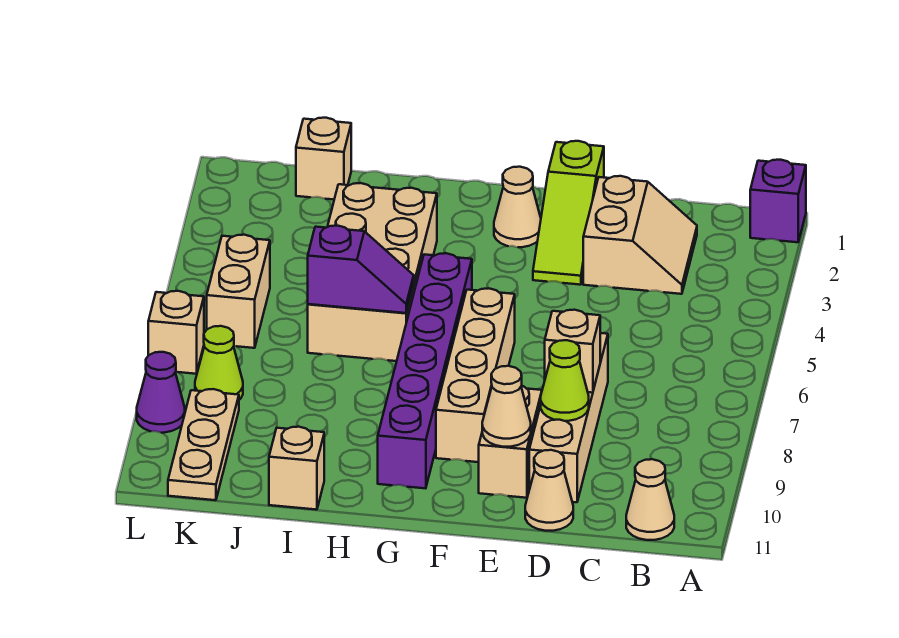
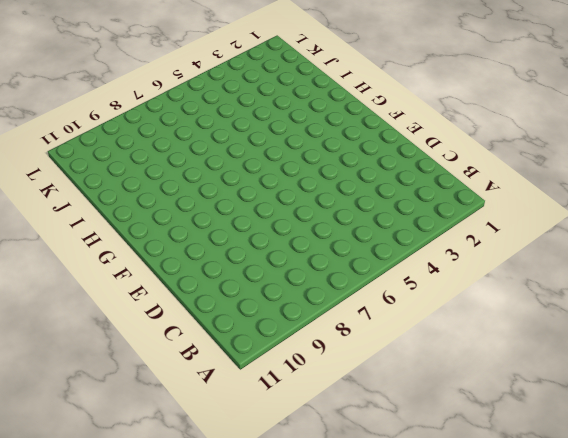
none -> purple brick A1 level 1
none -> tan cone B11 level 1
none -> tan slope C2:D3 level 1 top D

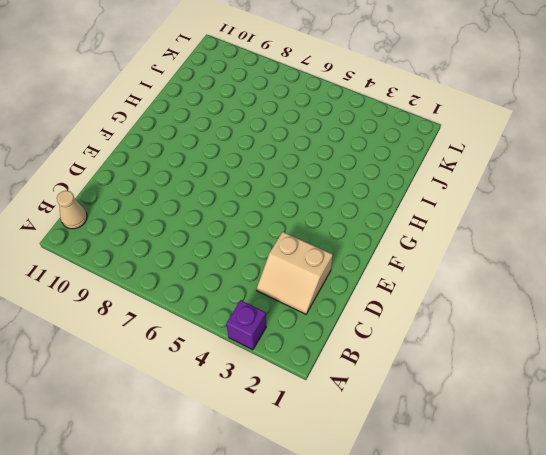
purple brick A3 level 1 -> purple brick A1 level 1
none -> tan brick D7:D10 level 1
none -> tan cone D11 level 1
none -> lime slope E1:E3 level 1 top 1

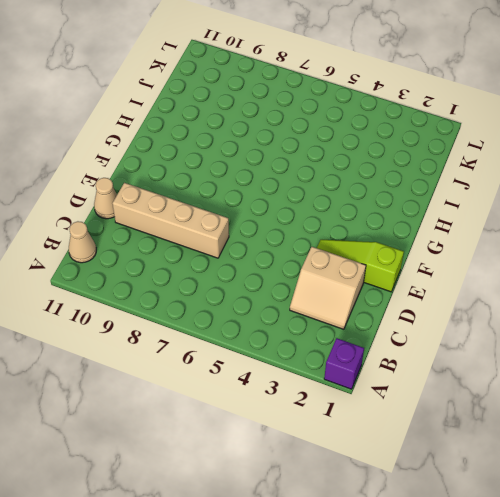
none -> tan brick E9:E10 level 1
none -> tan cone F2 level 1
none -> tan brick F6:F9 level 1

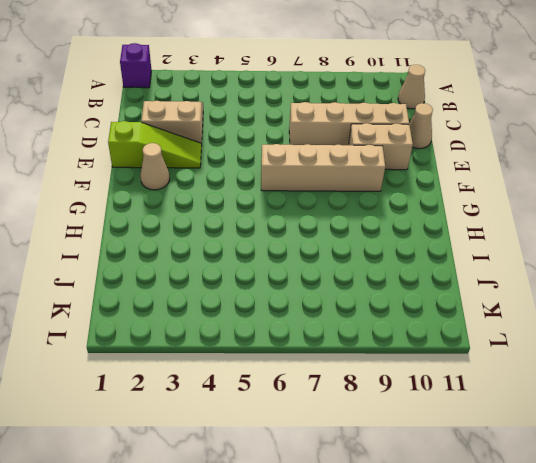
none -> purple brick G5:G10 level 1
none -> tan brick H3:I6 level 1
none -> tan brick I11 level 1

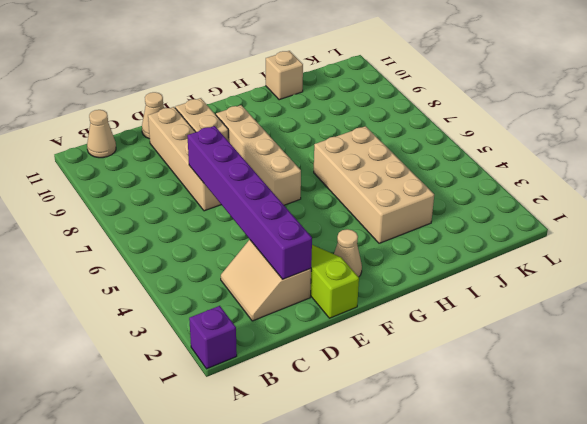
purple brick D2:D7 level 2 -> purple brick G5:G10 level 1
none -> tan brick J1 level 1
none -> tan brick K5:K6 level 1
none -> lime cone K8 level 1

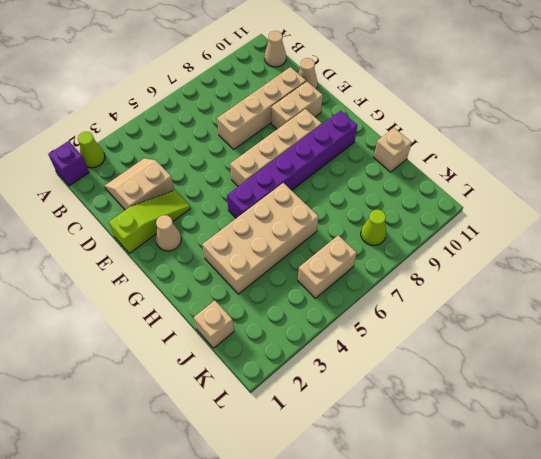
lime cone A2 level 1 -> lime cone D9 level 2
none -> tan plate K9:K11 level 1
none -> tan brick L7 level 1
none -> purple cone L9 level 1

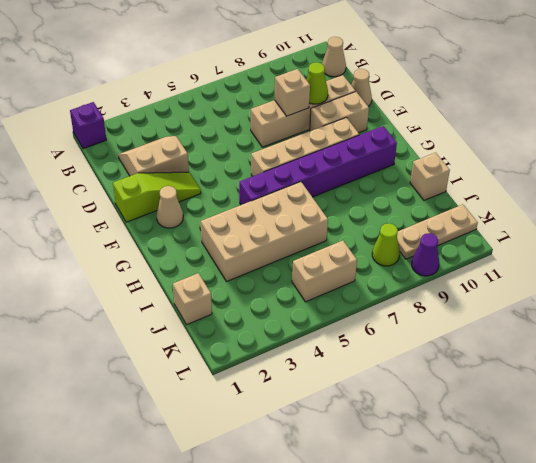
none -> tan brick L7 level 1
none -> tan cone E10 level 2
none -> purple slope H6:I6 level 2 top I

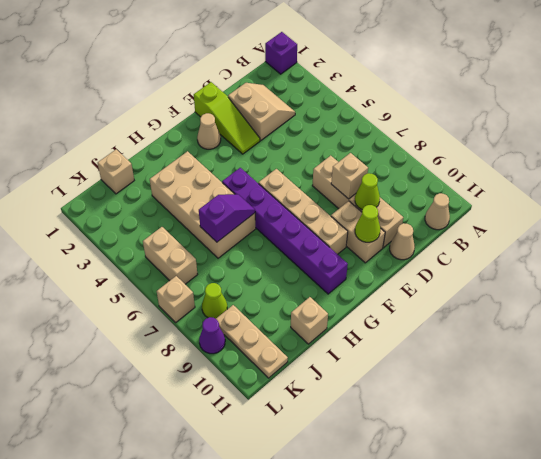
lime cone E10 level 2 -> tan cone E10 level 2

